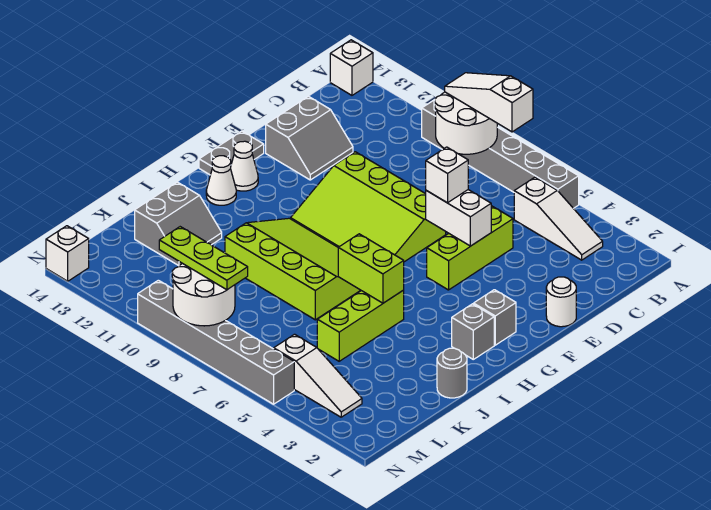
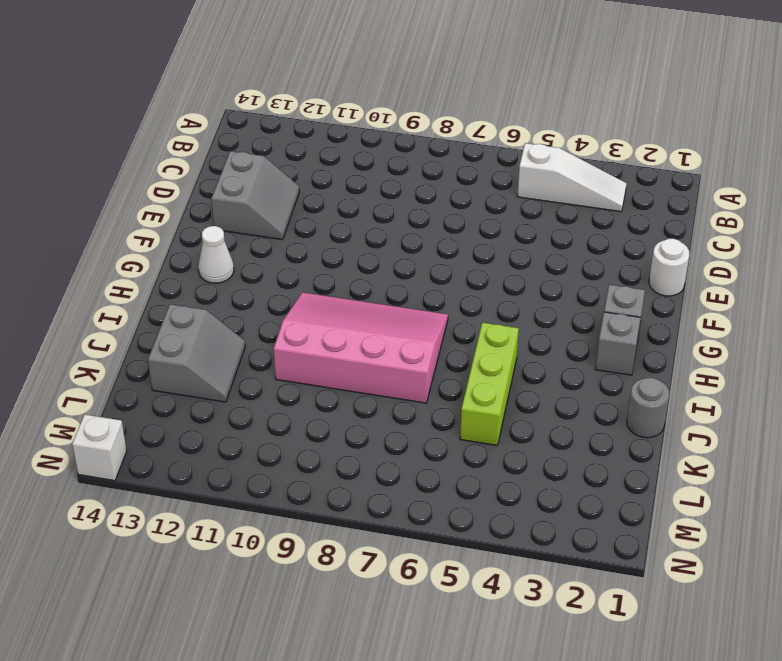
pink slope H7:J10 level 1 top J -> lime slope H7:J10 level 1 top J
none -> grey brick A5:A10 level 1
none -> white brick A14 level 1
none -> lime brick D5:F5 level 1

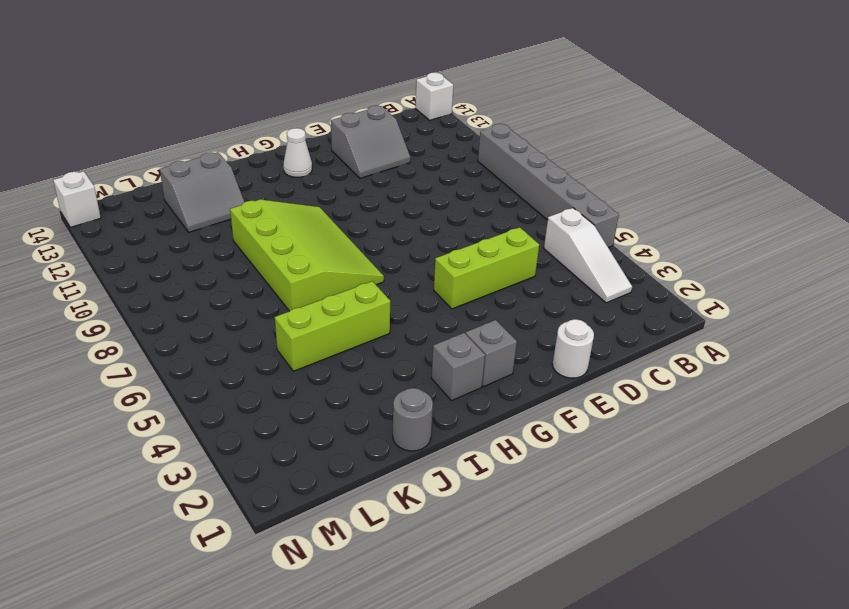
none -> lime slope E7:G10 level 1 top E
none -> grey plate F14:G14 level 1
none -> white cone H13 level 1

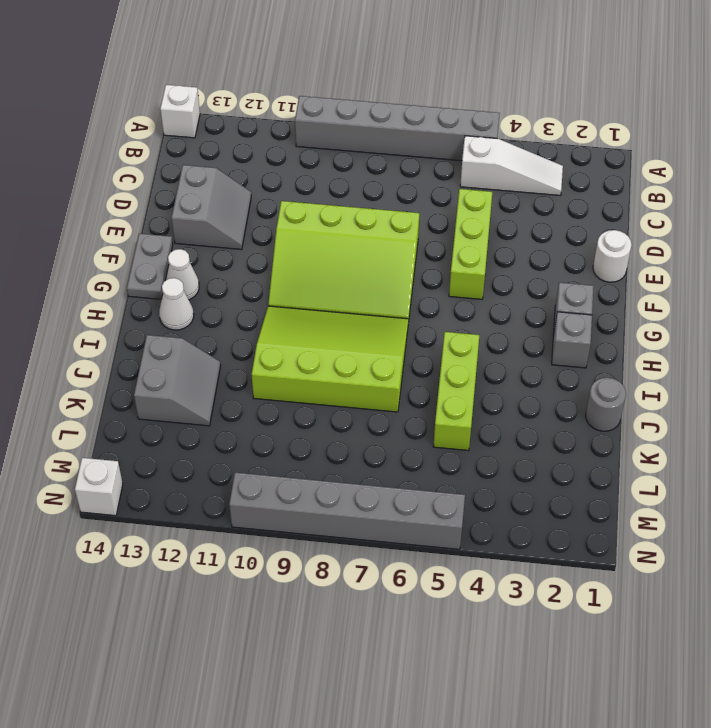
none -> white slope M3:M5 level 1 top 5
none -> white round brick A8:B9 level 2
none -> white brick E5:E6 level 2

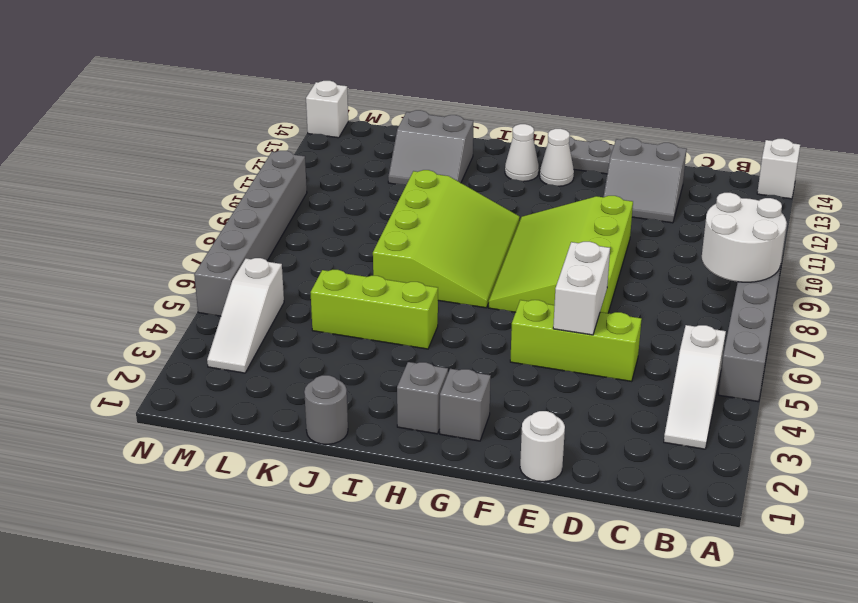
none -> lime brick I5:I6 level 2
none -> white round brick M8:N9 level 2
none -> white slope A7:A9 level 3 top 7

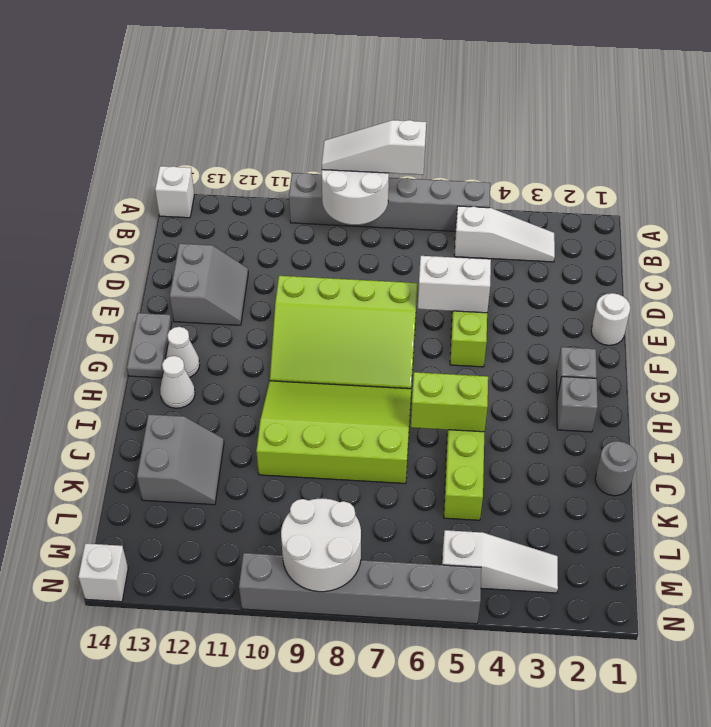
none -> white brick E6 level 3
none -> lime plate M8:M10 level 3

